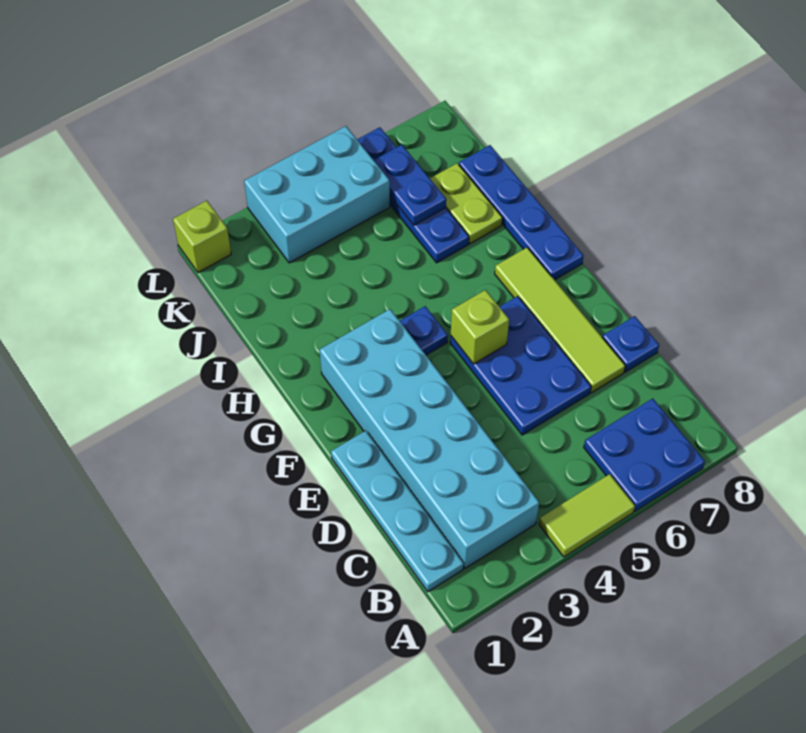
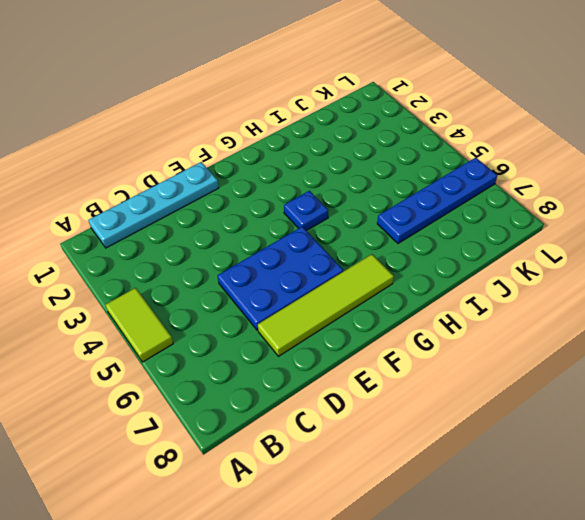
none -> blue plate A6:B7 level 1
none -> cyan brick B2:G3 level 1
none -> blue plate D8 level 1

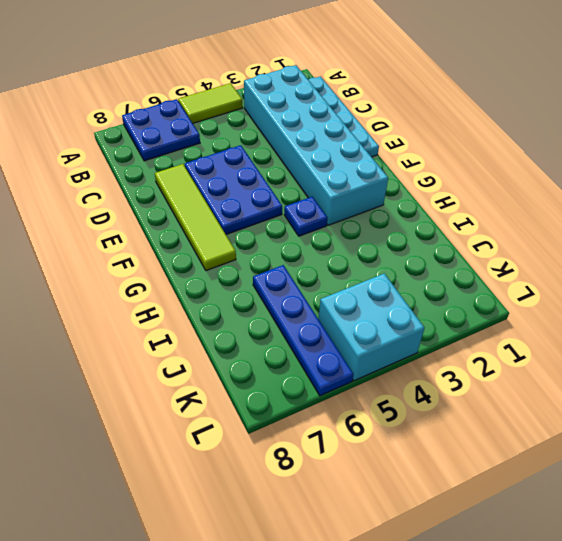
cyan brick K4:L5 level 1 -> cyan brick K3:L5 level 1
none -> blue plate D8 level 1
none -> blue plate G8:J8 level 1
none -> lime plate I7:J7 level 1

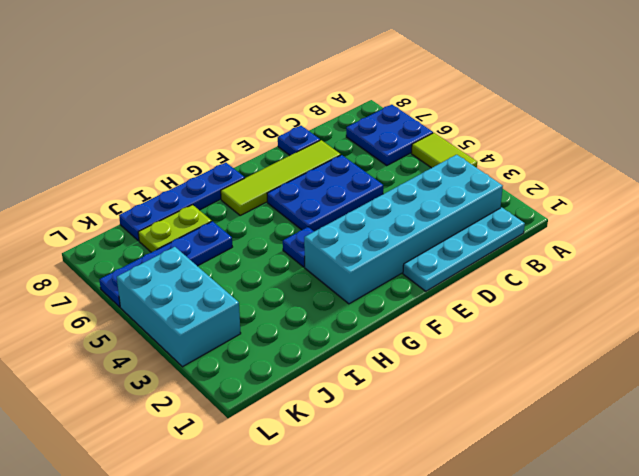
none -> lime brick L1 level 1
none -> lime brick F5 level 2
none -> blue plate J6:K6 level 2

